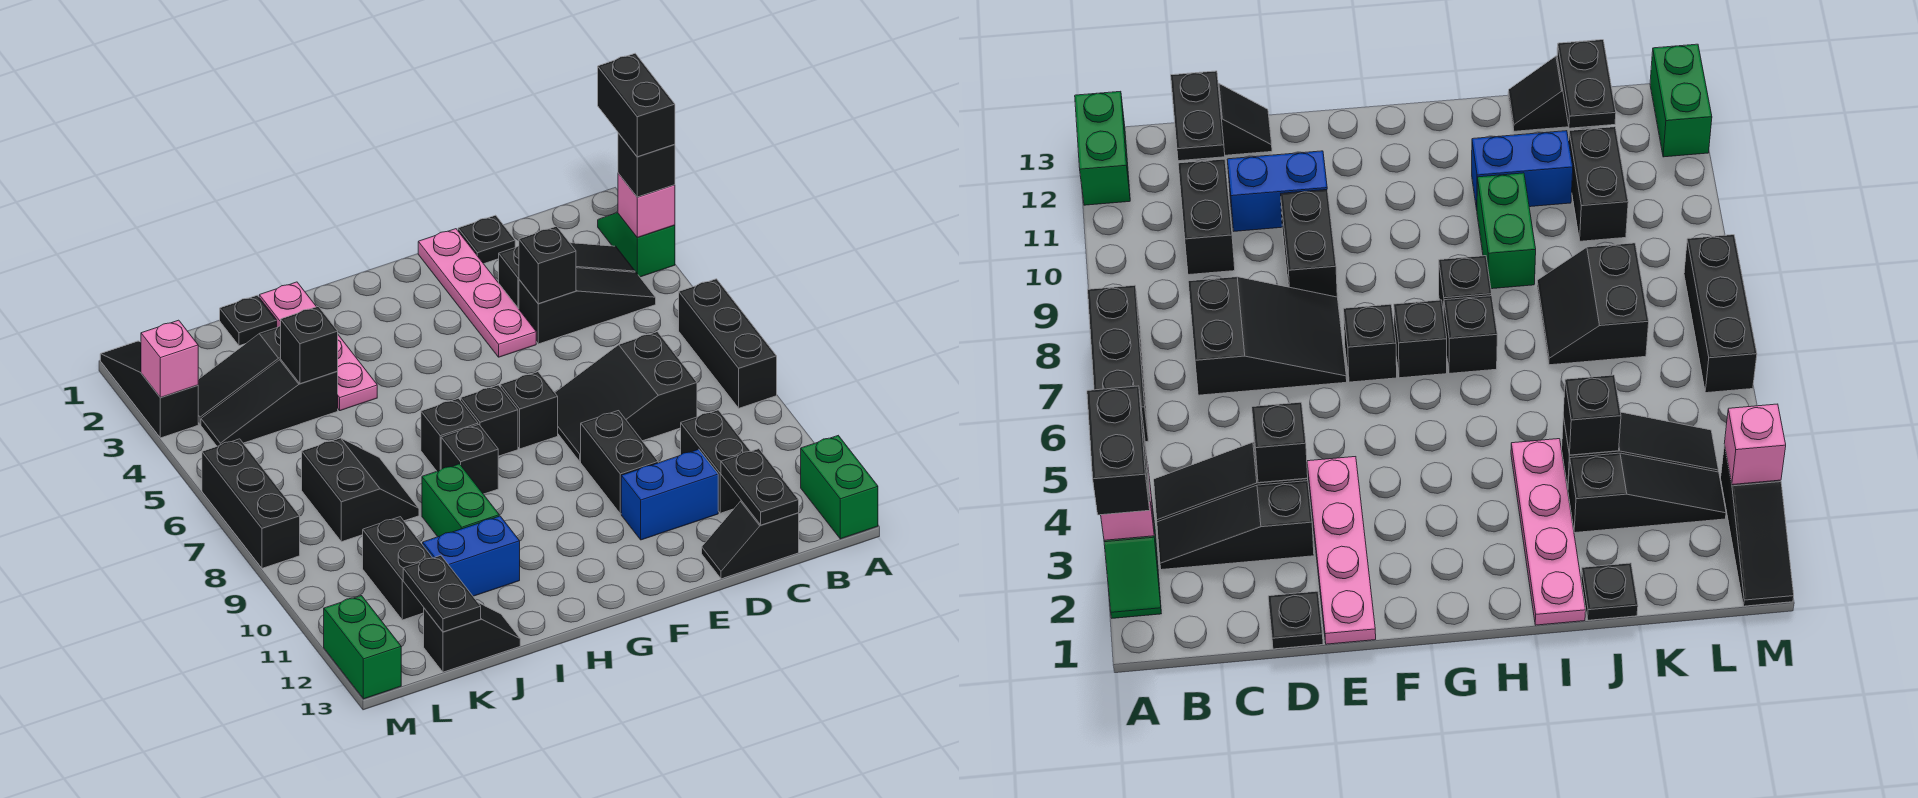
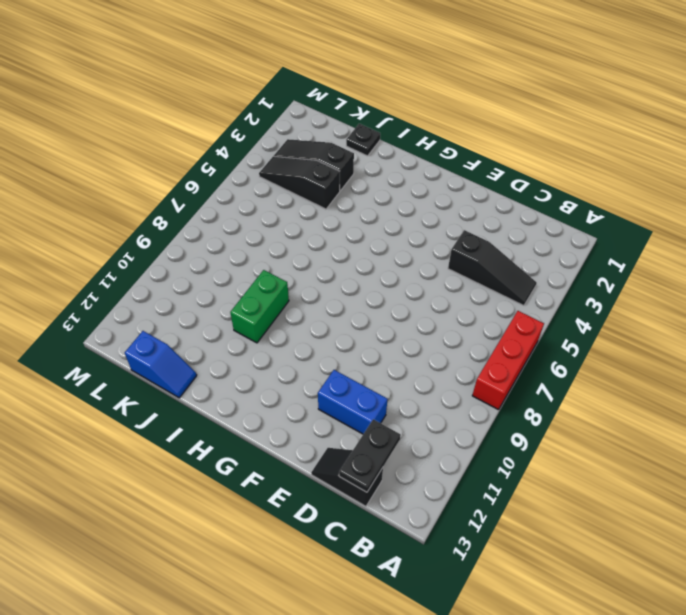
red brick A6:A8 level 1 -> black brick A6:A8 level 1
blue slope J13:K13 level 1 top K -> black slope J13:K13 level 1 top K
none -> green slope A2:A3 level 1 top 3
none -> green brick A12:A13 level 1
none -> black slope B3:D3 level 1 top D
none -> black slope C7:E8 level 1 top C

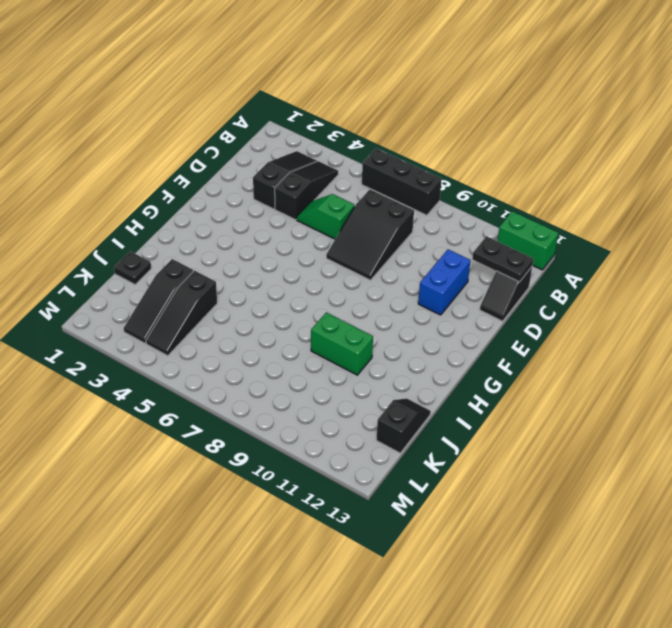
green slope D5:D6 level 1 top 6 -> green slope A2:A3 level 1 top 3
none -> black brick C10:C11 level 1
none -> black plate D1 level 1
none -> pink plate E1:E4 level 1
none -> black brick E9:E10 level 1

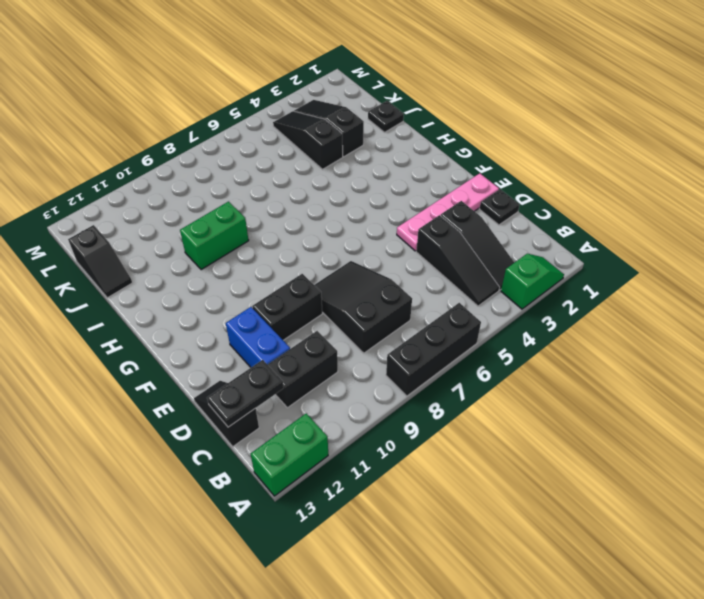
none -> black brick F7 level 1
none -> black brick G7 level 1
none -> black brick H7 level 1
none -> black brick H8 level 1

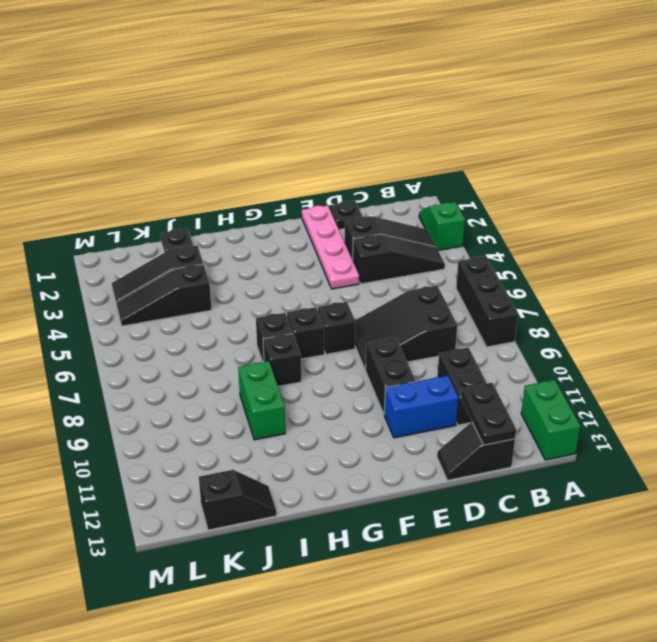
none -> pink plate I1:I4 level 1
none -> blue brick I11:J11 level 1
none -> black slope J7:K8 level 1 top K
none -> black brick K10:K11 level 1

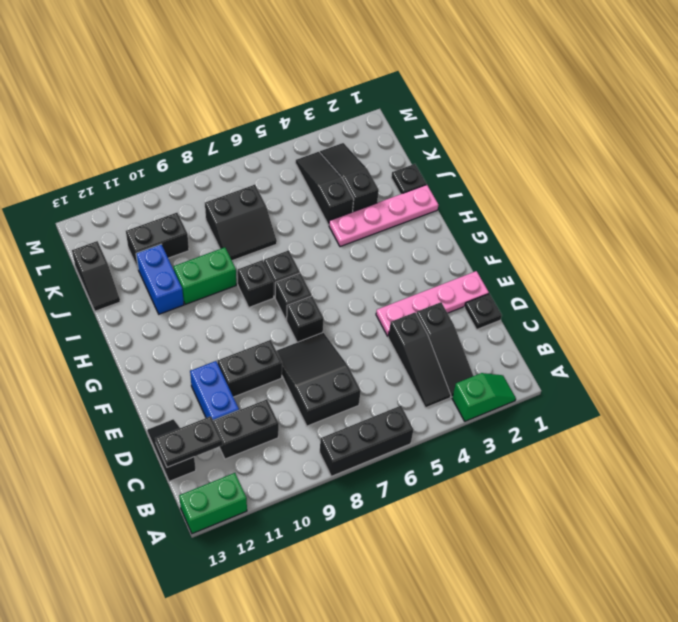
none -> black slope M1:M3 level 1 top 3
none -> black brick M6:M8 level 1
none -> green brick M12:M13 level 1
none -> pink brick A3 level 2

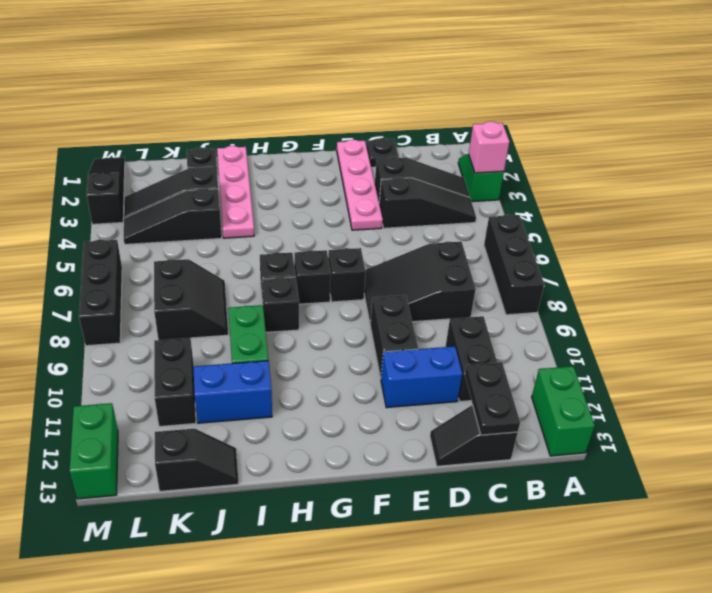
none -> black brick D4 level 2
none -> black brick J4 level 2
none -> black plate K12:K13 level 2
none -> pink brick M3 level 2

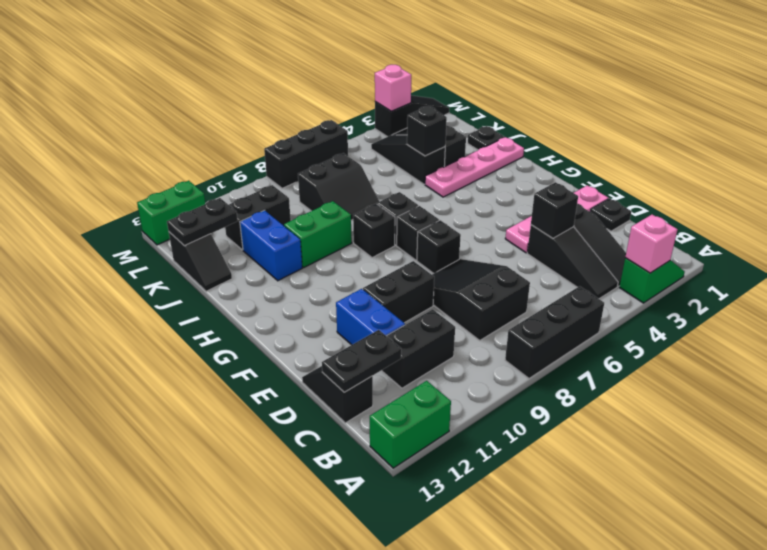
none -> black brick A3 level 3
none -> black brick A2:A3 level 4

